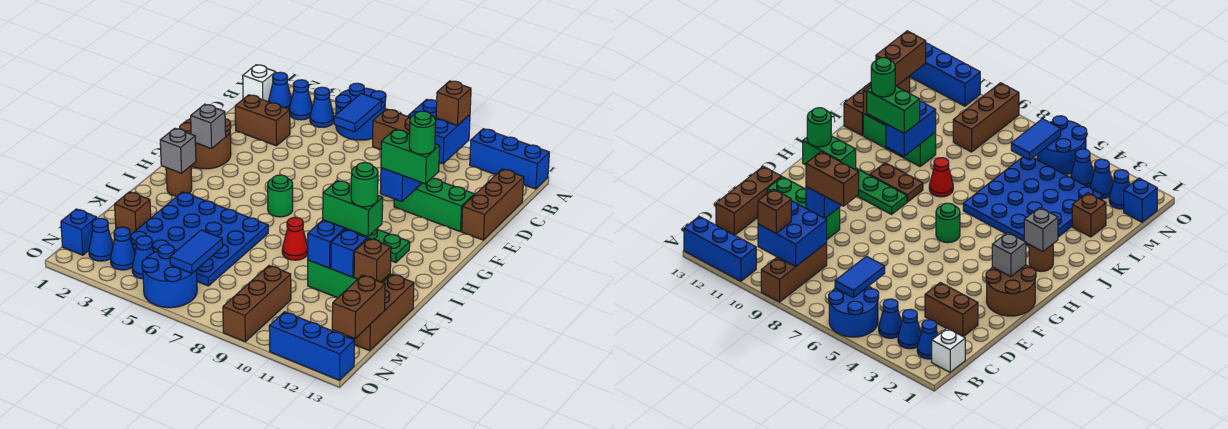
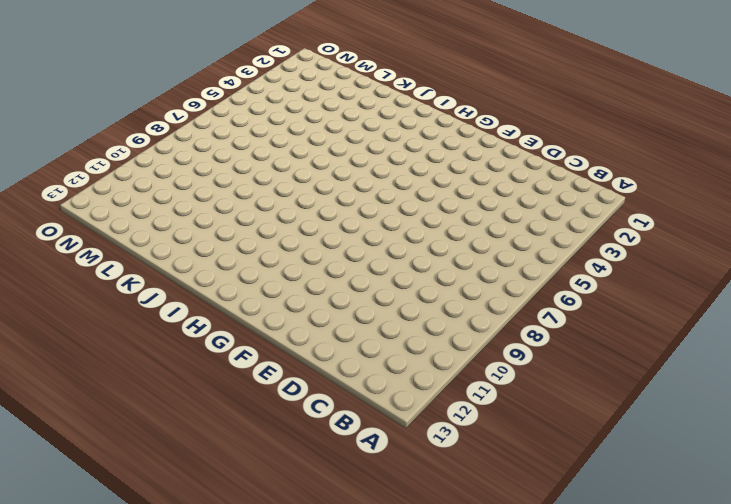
none -> blue round brick A5:B6 level 1
none -> brown brick A9:C9 level 1
none -> blue brick A11:A13 level 1
none -> white brick B1 level 1

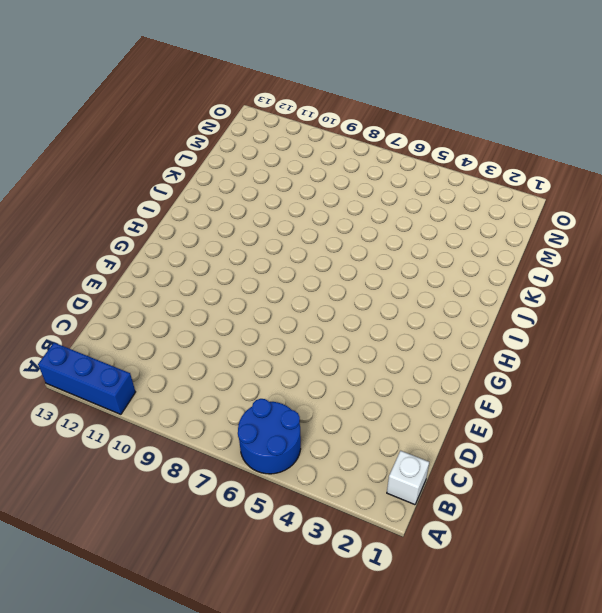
none -> brown brick A9:C9 level 1
none -> blue cone B2 level 1
none -> blue cone B3 level 1
none -> blue cone B4 level 1

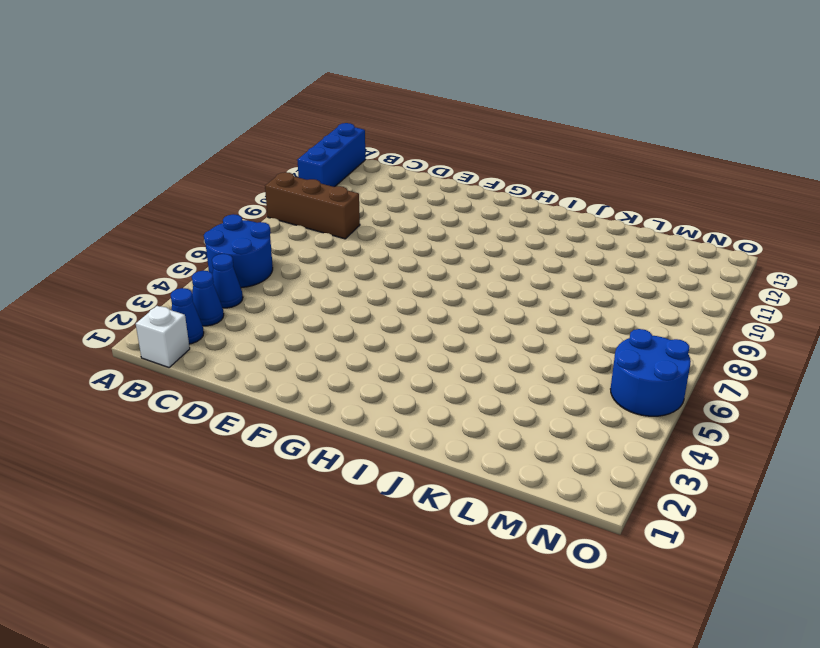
none -> brown brick C13:E13 level 1
none -> brown brick D2:D3 level 1
none -> green brick E10:E12 level 1
none -> brown round brick F1:G2 level 1

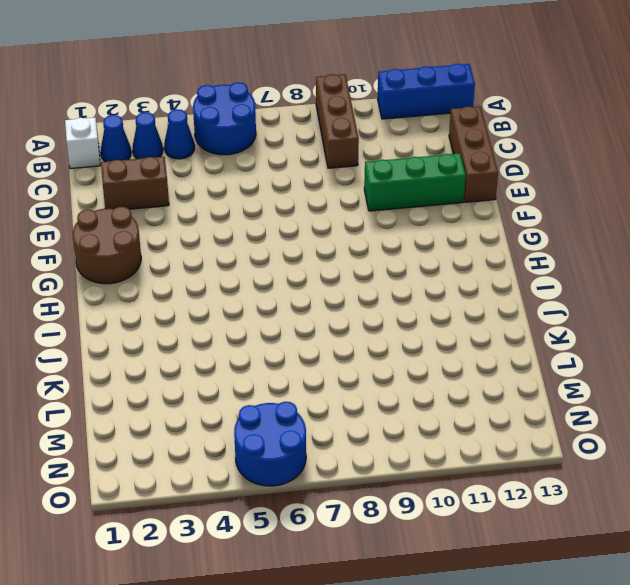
none -> green round brick H6 level 1
none -> green plate H9:H11 level 1
none -> brown round brick I2 level 1
none -> brown plate I9:I10 level 1

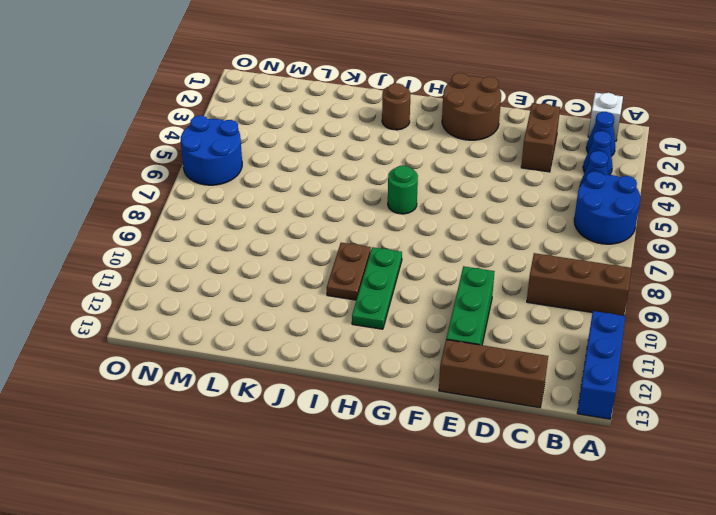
none -> blue plate J3:M6 level 1
none -> red cone J8 level 1
none -> green brick K10:K12 level 1
none -> brown brick K13:M13 level 1

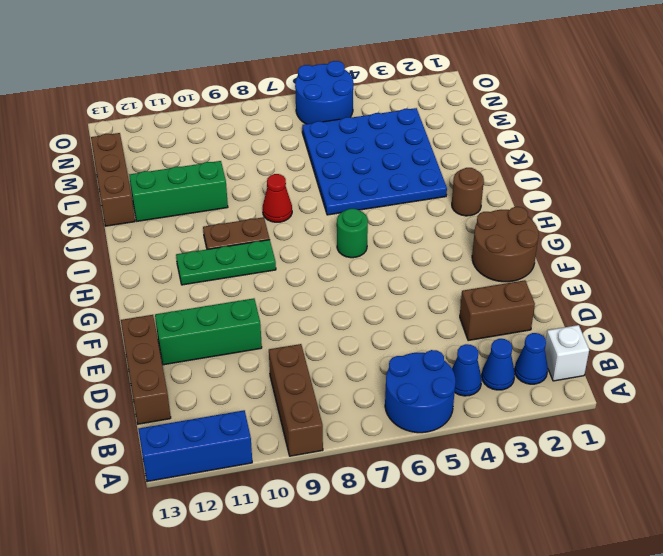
none -> brown brick L2 level 1
none -> brown brick M9:O9 level 1
none -> blue brick N1 level 1
none -> blue cone N2 level 1

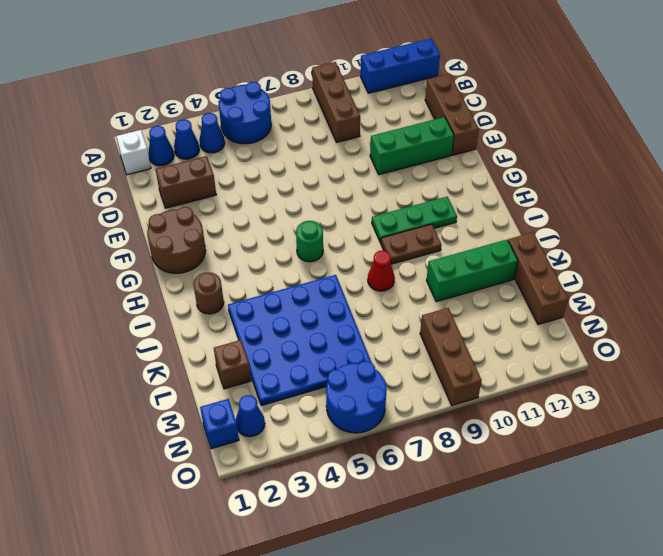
none -> blue cone N3 level 1
none -> blue cone N4 level 1
none -> blue brick O11:O13 level 1
none -> blue tile B6:C6 level 2

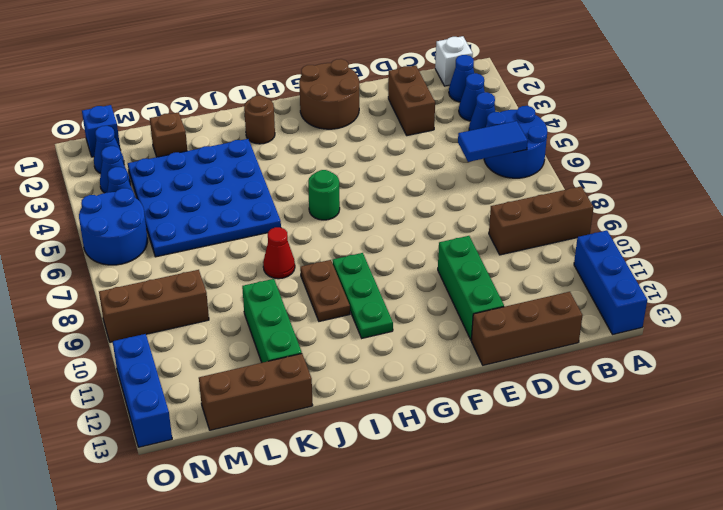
none -> blue brick B9:C10 level 2
none -> blue brick E10:F10 level 2
none -> grey brick G2 level 2
none -> grey brick I2 level 2

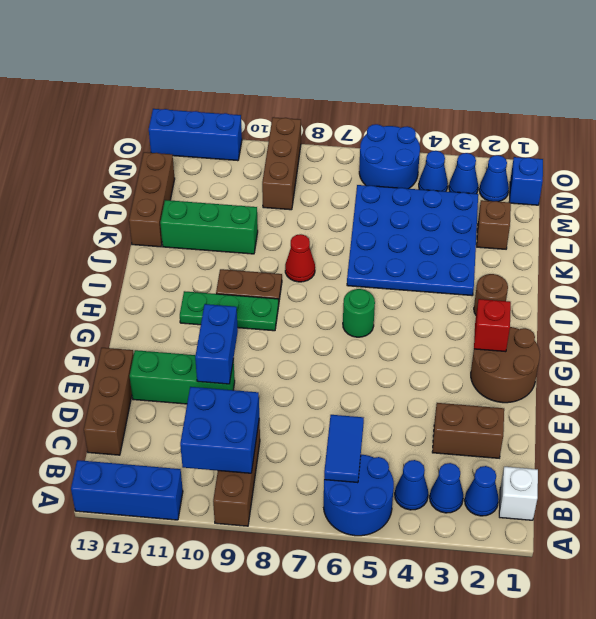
red brick G2 level 2 -> grey brick G2 level 2
none -> grey brick I2 level 2
none -> blue brick J10:K10 level 2
none -> blue brick K11 level 2
none -> brown brick K12 level 2

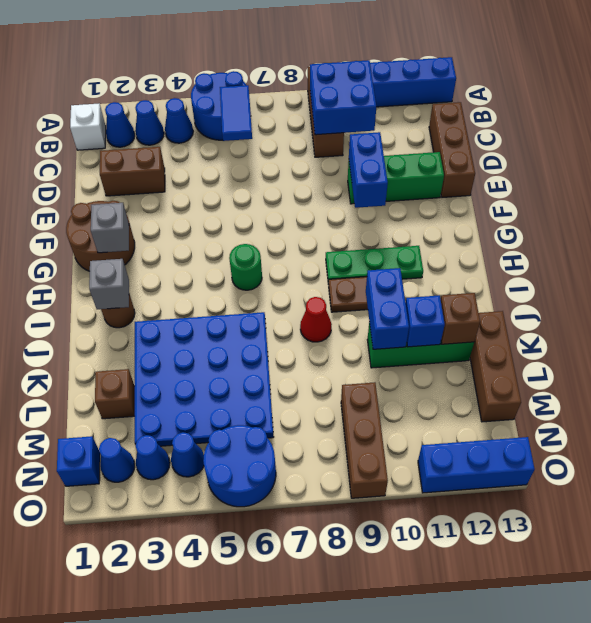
none -> blue tile M6:N6 level 2
none -> brown brick M13:N13 level 2
none -> brown brick B10 level 3
none -> brown brick E9:E10 level 3

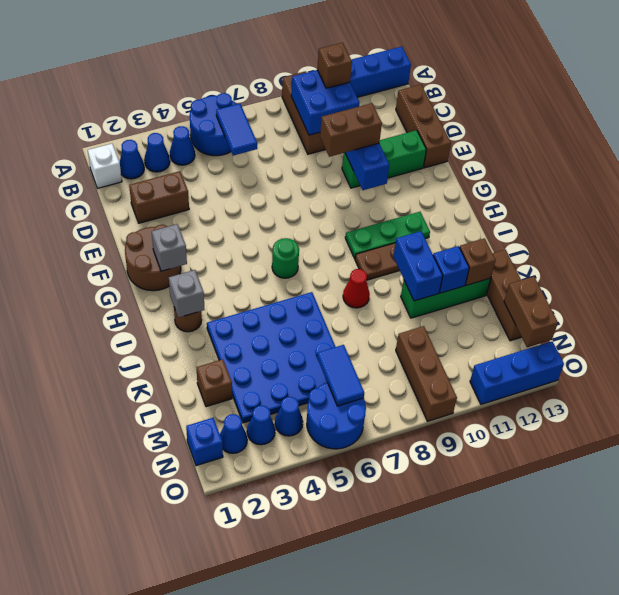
none -> green brick F10:F11 level 3
none -> green brick J10:J11 level 3
none -> green round brick F11 level 4
none -> green round brick J11 level 4

